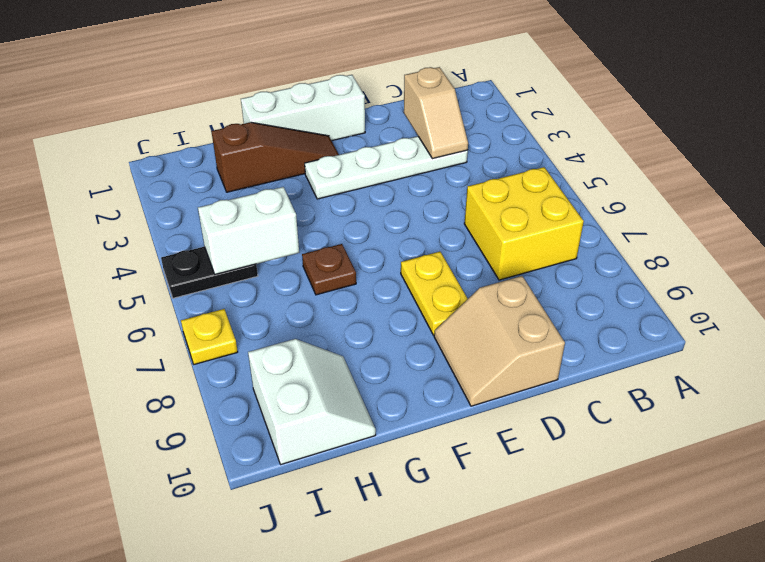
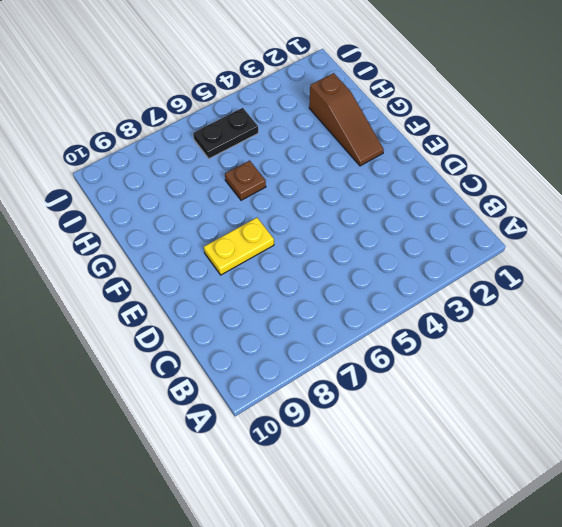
black plate I5:I6 level 1 -> black plate I5:J5 level 1
none -> yellow brick B6:C7 level 1
none -> white plate C3:F3 level 1
none -> tan slope D9:E10 level 1 top D

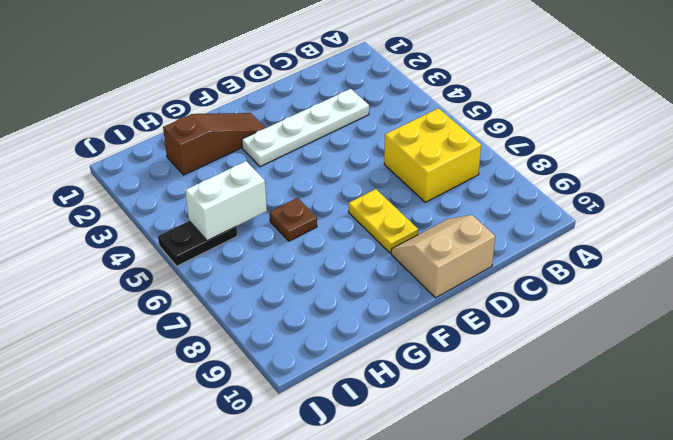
tan slope D9:E10 level 1 top 10 -> tan slope D9:E10 level 1 top D
none -> white brick E1:G1 level 1
none -> white slope H9:I10 level 1 top I
none -> yellow plate J7 level 1

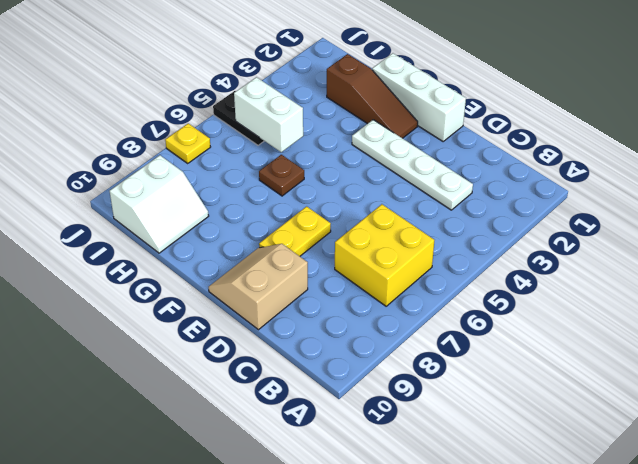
none -> tan slope C2:C3 level 2 top 2

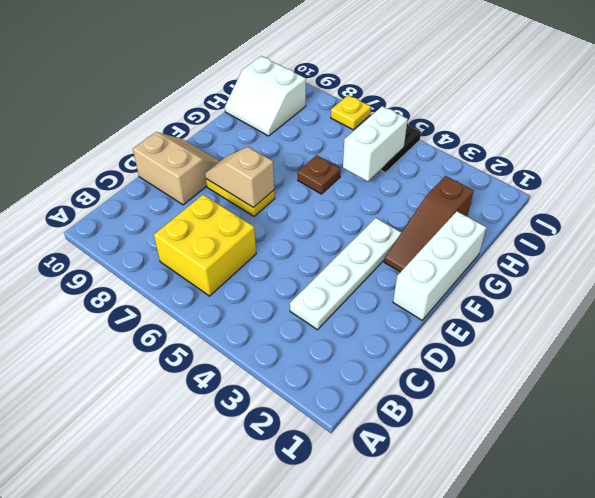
tan slope E7:E8 level 2 top 7 -> tan slope C2:C3 level 2 top 2

